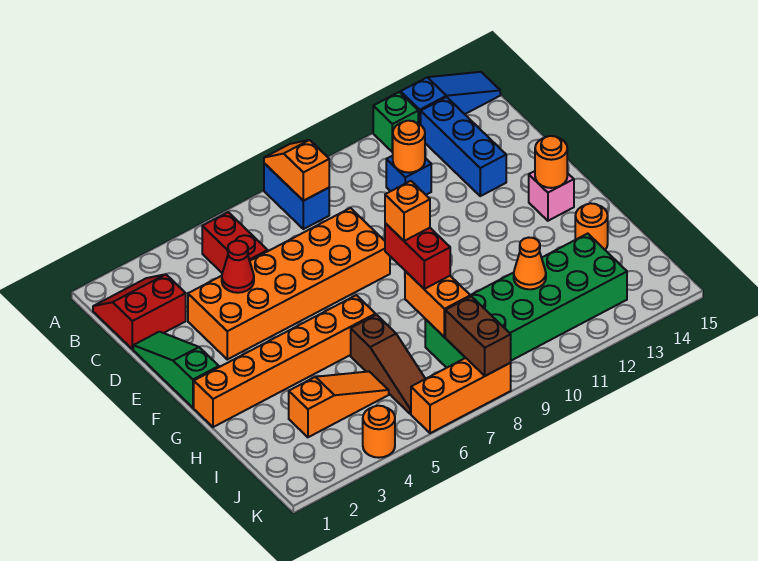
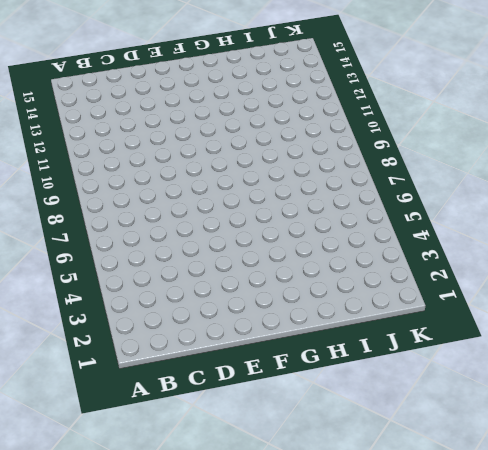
none -> blue brick A8:B8 level 1
none -> green brick A12 level 1
none -> blue slope A13:A15 level 1 top 13

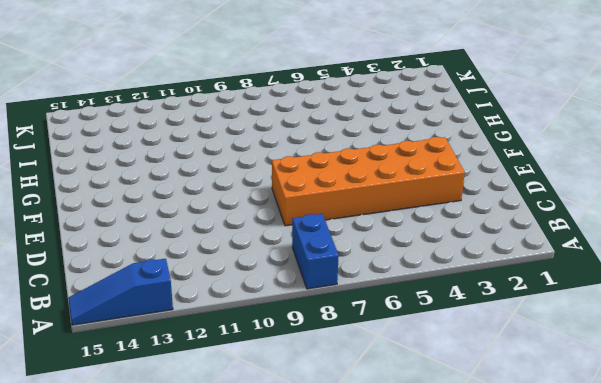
none -> green brick A12 level 1
none -> red slope B1:C2 level 1 top C
none -> red brick B5:C5 level 1

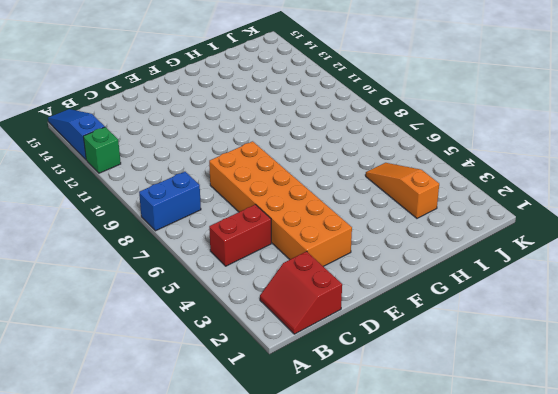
none -> blue brick B13:D13 level 1
none -> blue brick C11 level 1
none -> green slope D1:F1 level 1 top F

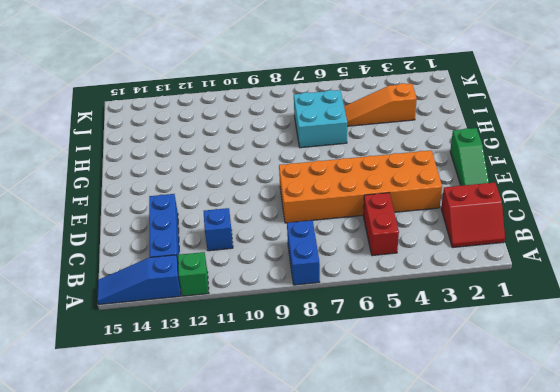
cyan brick H6:I7 level 1 -> brown slope H6:J6 level 1 top H
none -> pink brick F14 level 1
none -> orange brick G1:G6 level 1
none -> orange round brick H14 level 1

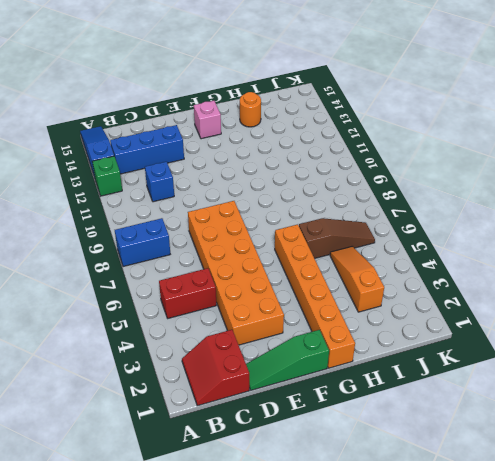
none -> green brick I8:J13 level 1
none -> orange round brick K4 level 1
none -> orange brick K6:K8 level 1

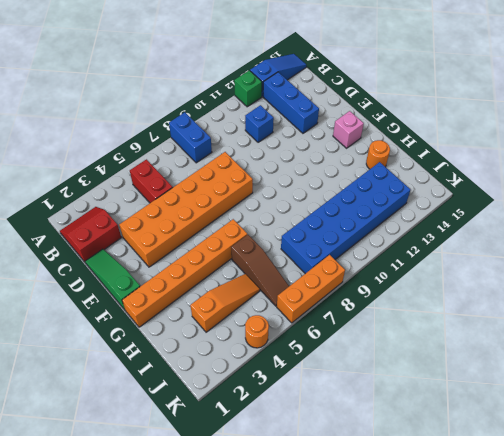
blue brick I8:J13 level 1 -> green brick I8:J13 level 1
none -> orange slope A8:B8 level 2 top B
none -> orange round brick C11 level 2
none -> red cone D4 level 2

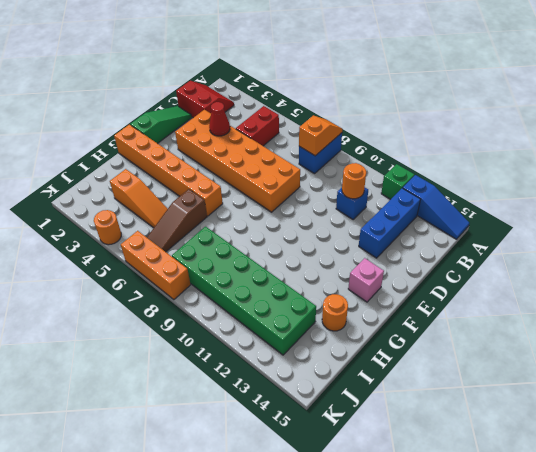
none -> orange round brick F14 level 2
none -> orange brick H8:I8 level 2
none -> orange cone I11 level 2

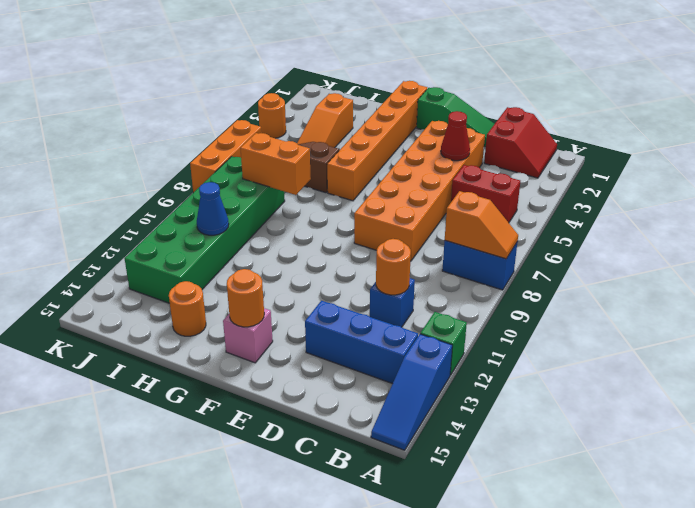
blue cone I11 level 2 -> orange cone I11 level 2
none -> brown brick J8:K8 level 2
none -> red brick G8:H8 level 3
none -> orange brick G8 level 4

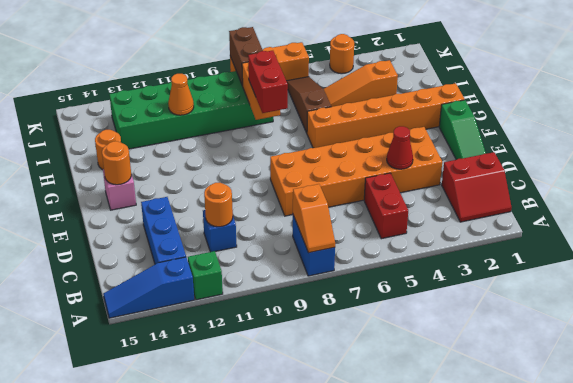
none -> orange brick G8 level 4

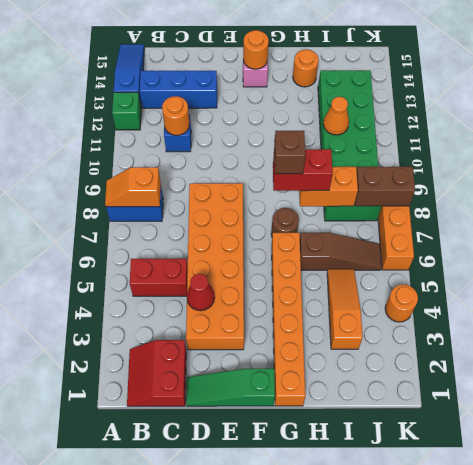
brown round brick G7 level 1 -> none
brown brick G8 level 4 -> orange brick G8 level 4

